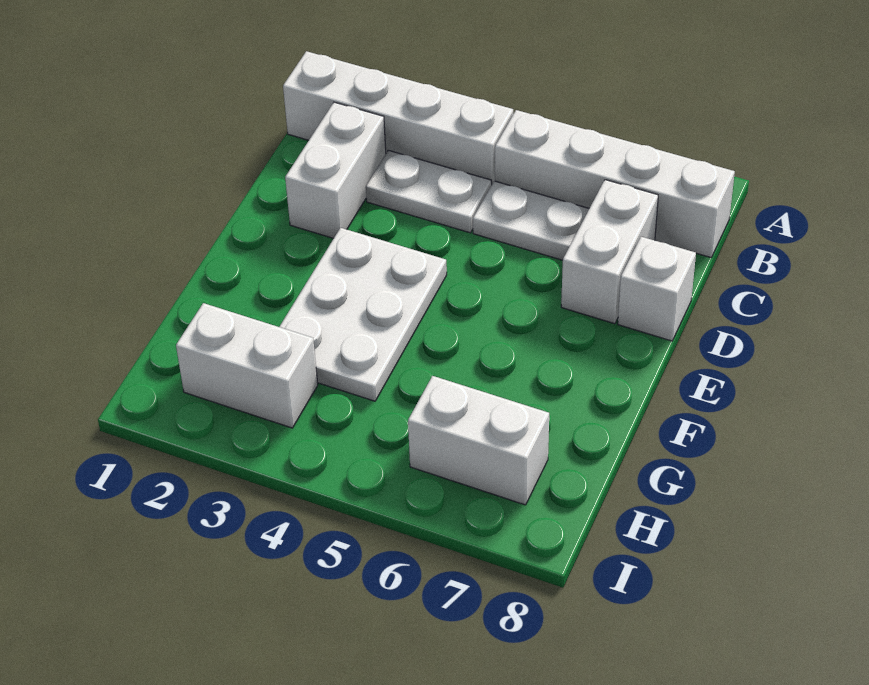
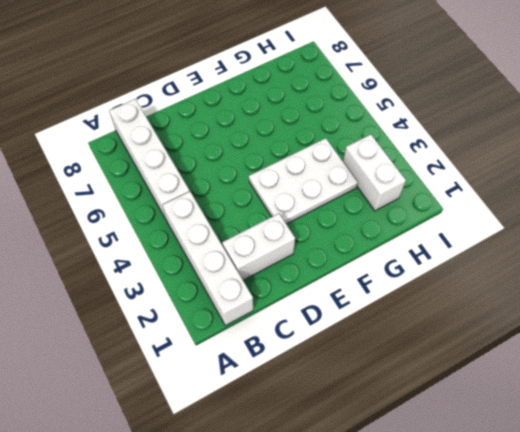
none -> white plate C3:C4 level 1
none -> white plate C5:C6 level 1

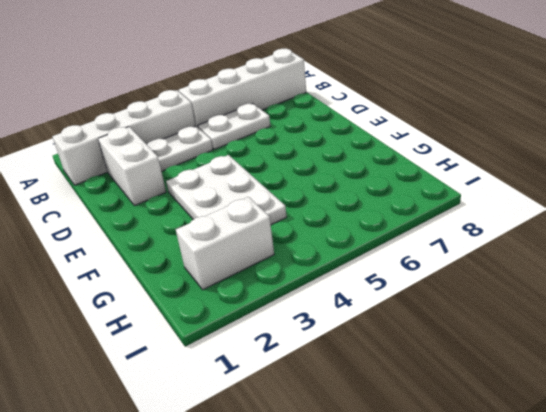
none -> white brick C7:D7 level 1
none -> white brick D8 level 1

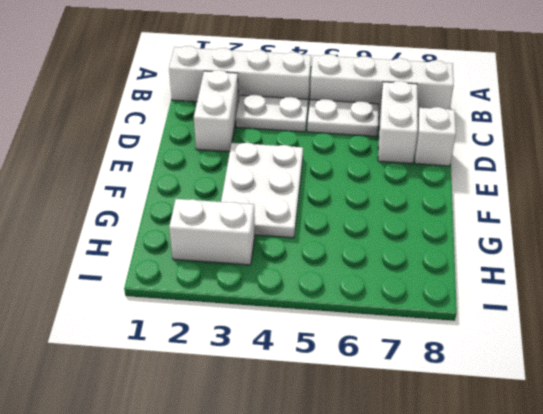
none -> white brick H6:H7 level 1

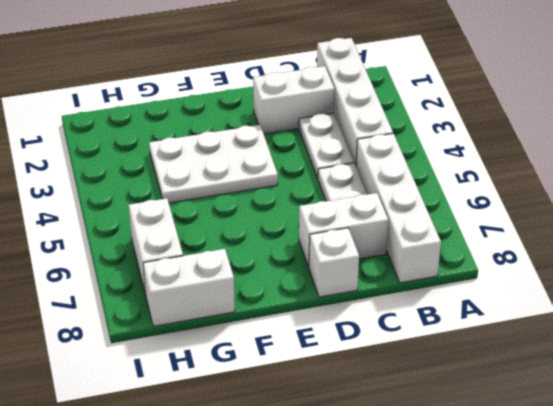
white brick G8:H8 level 1 -> white brick H2:H3 level 1

